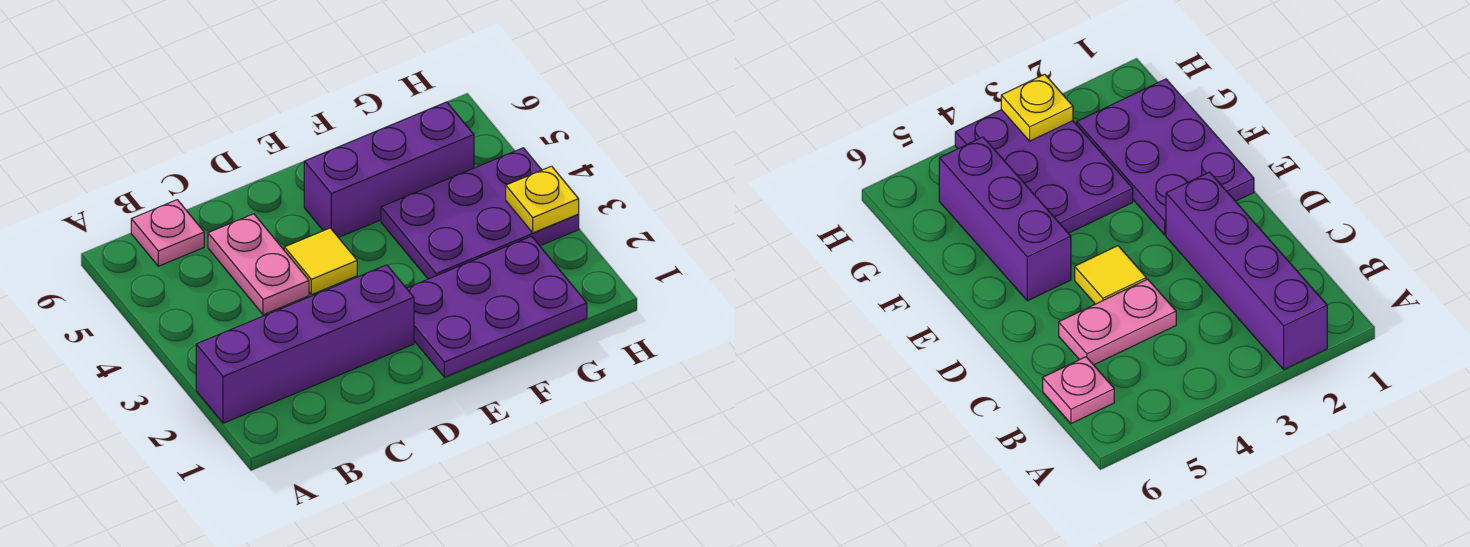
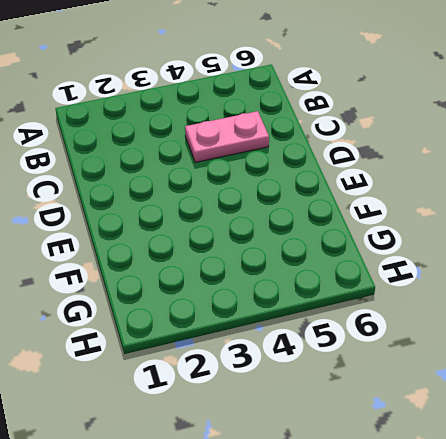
none -> purple brick A2:D2 level 1
none -> pink plate B6 level 1

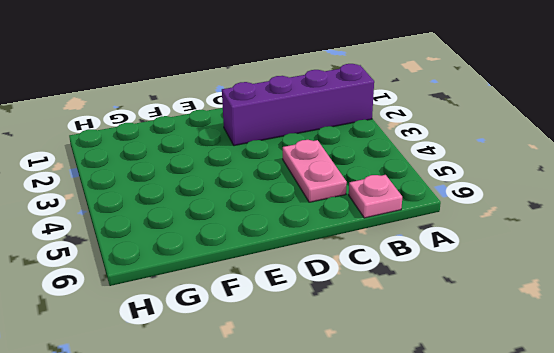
none -> yellow tile D4 level 1
none -> purple plate E1:G2 level 1

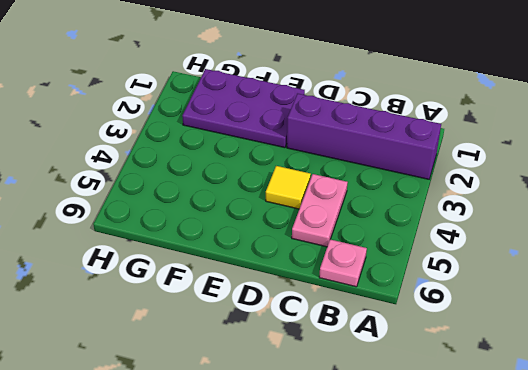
none -> purple brick E5:G5 level 1
none -> purple plate F3:H4 level 1

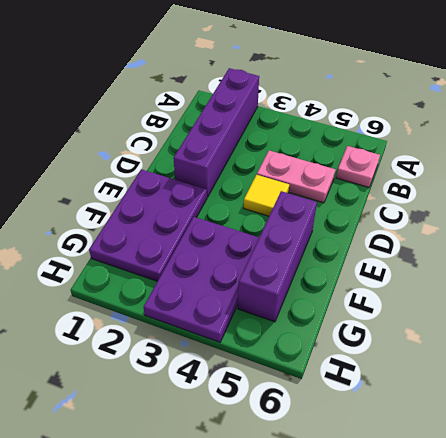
none -> yellow plate H3 level 2

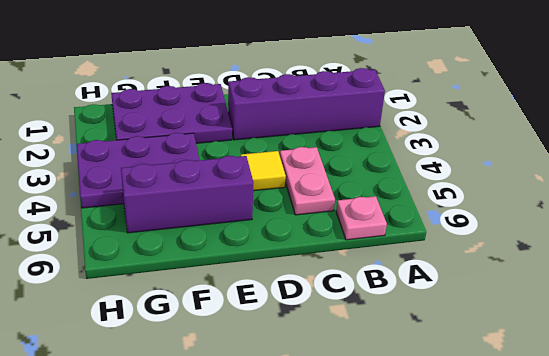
none -> yellow plate H3 level 2

